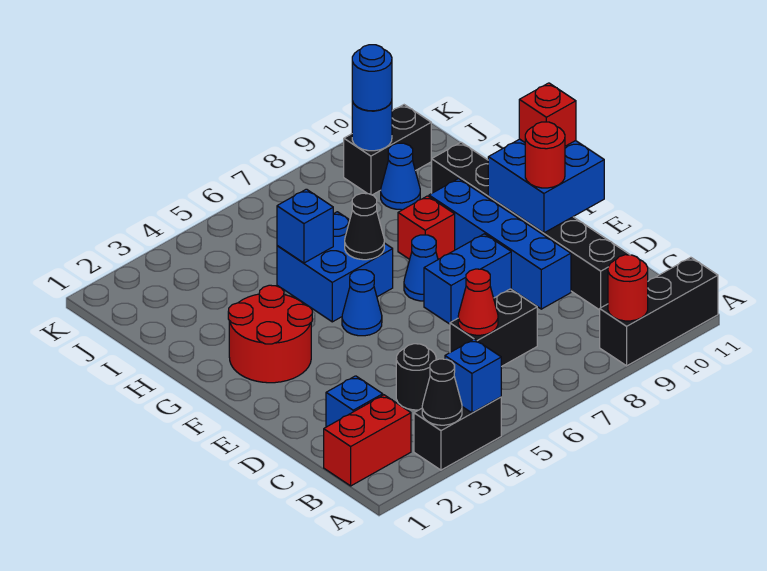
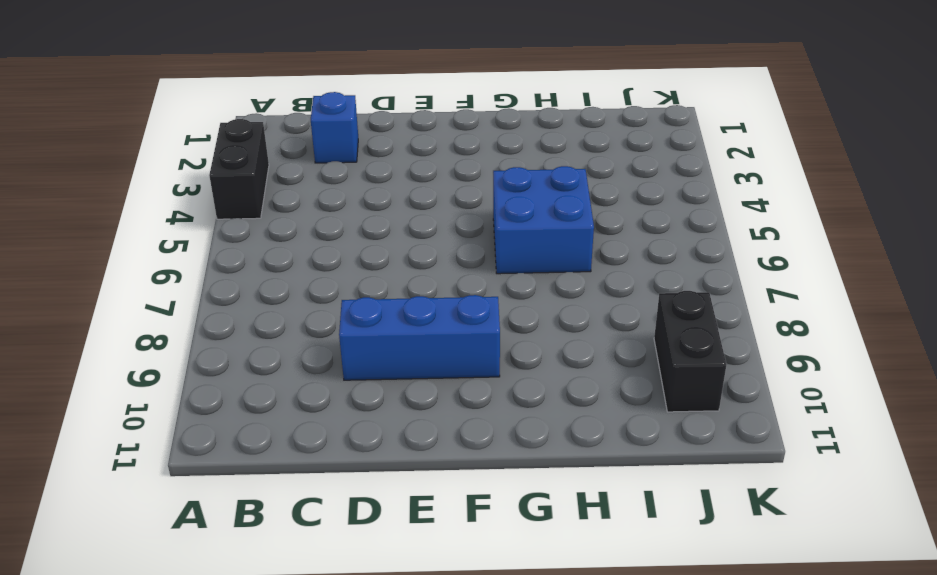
blue brick D9:F9 level 1 -> blue brick D9:G9 level 1
none -> black brick A9:A11 level 1
none -> red brick B1:B2 level 1
none -> black round brick C4 level 1

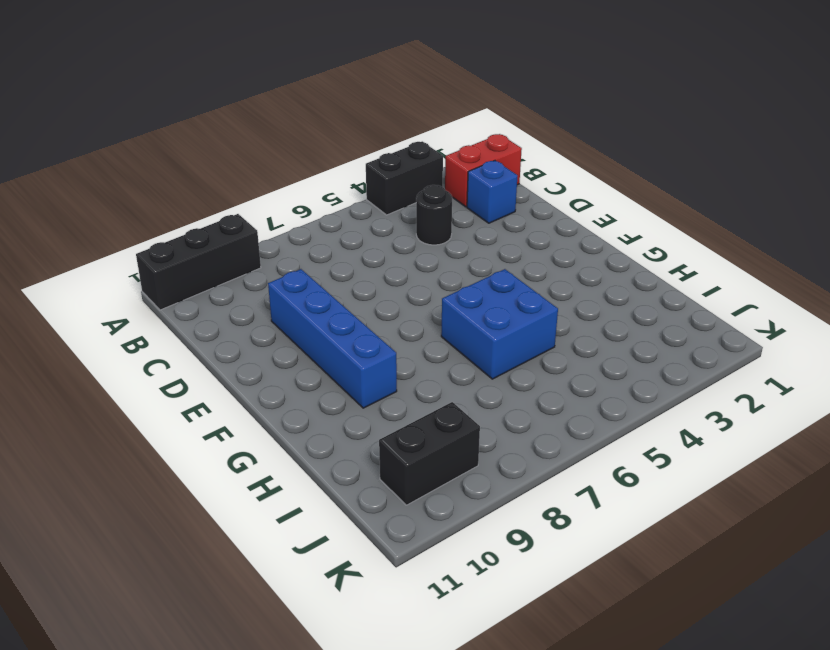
none -> black brick C6:C7 level 1
none -> black brick C10:H10 level 1
none -> blue brick E7:E8 level 1

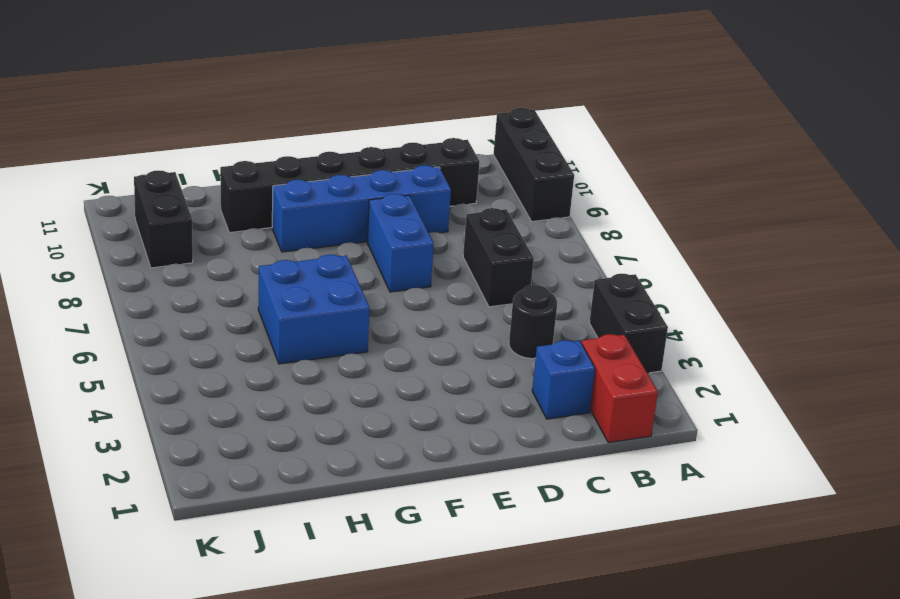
none -> red round brick F2:G3 level 1
none -> blue cone F5 level 1
none -> blue cone F7 level 1

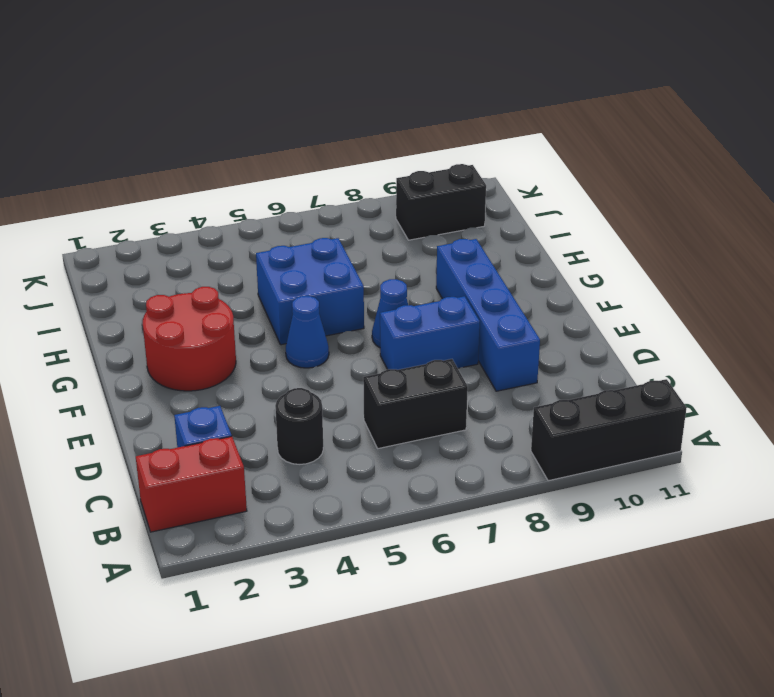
none -> black brick A3:A4 level 1
none -> black brick C10:H10 level 1
none -> red brick G8 level 1

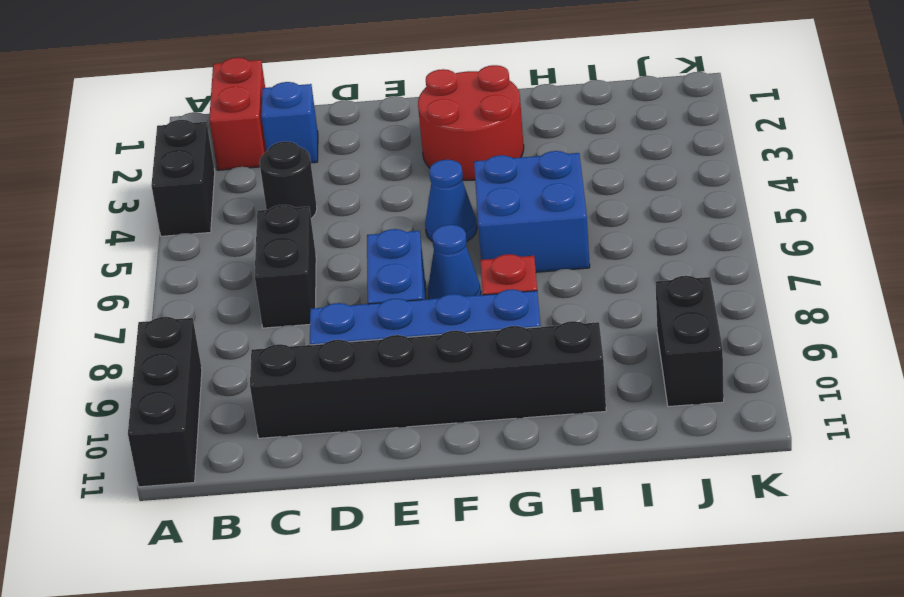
none -> blue cone I9 level 1
none -> black cone A3 level 2
none -> blue brick A4 level 2

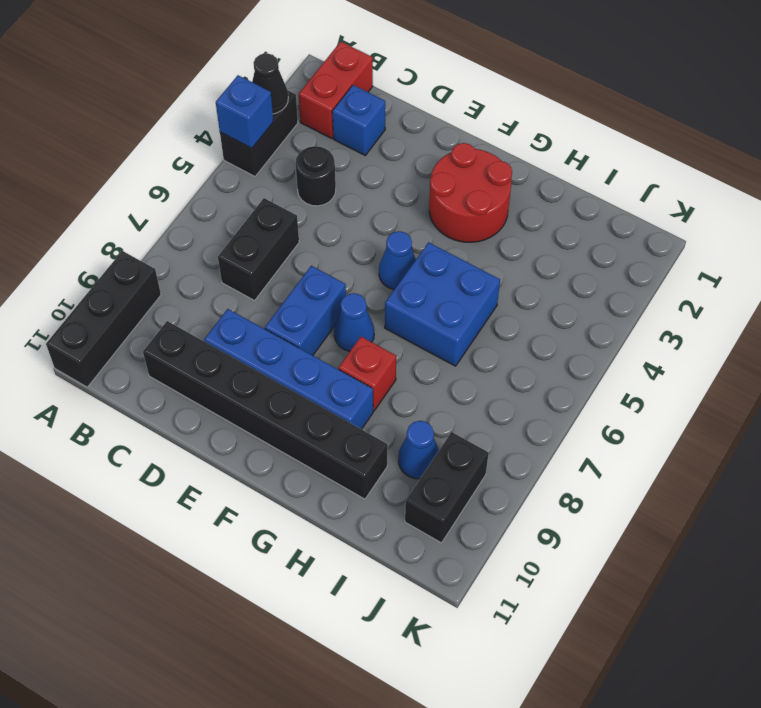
none -> red round brick A9 level 2
none -> red cone C6 level 2
none -> blue brick E10:F11 level 2

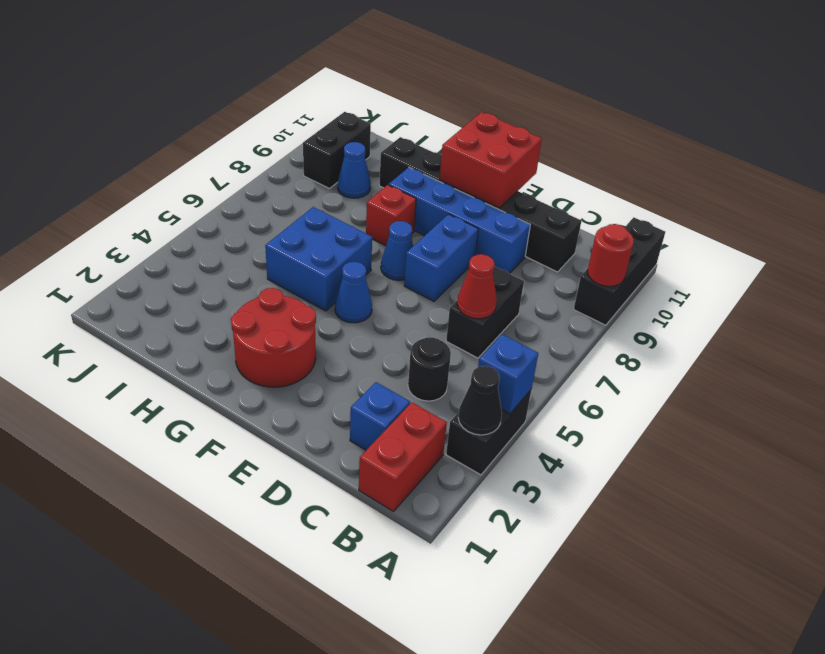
red brick E10:F11 level 2 -> blue brick E10:F11 level 2
none -> black cone G6 level 2
none -> blue brick H5 level 2
none -> blue round brick J9 level 2

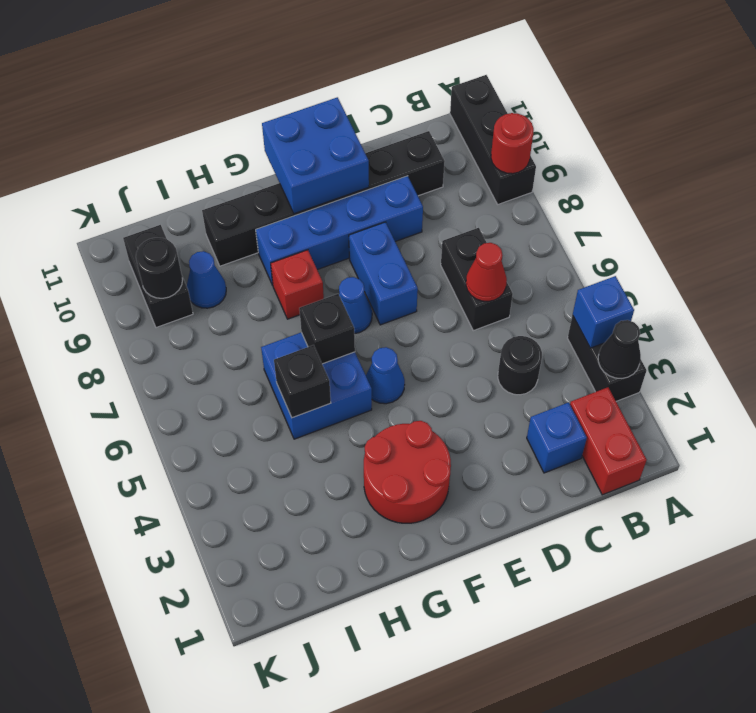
black brick G6 level 2 -> black cone G6 level 2
black brick H5 level 2 -> blue brick H5 level 2
black round brick J9 level 2 -> blue round brick J9 level 2
none -> red round brick E10 level 3
none -> red brick F11 level 3
none -> blue round brick J9 level 3

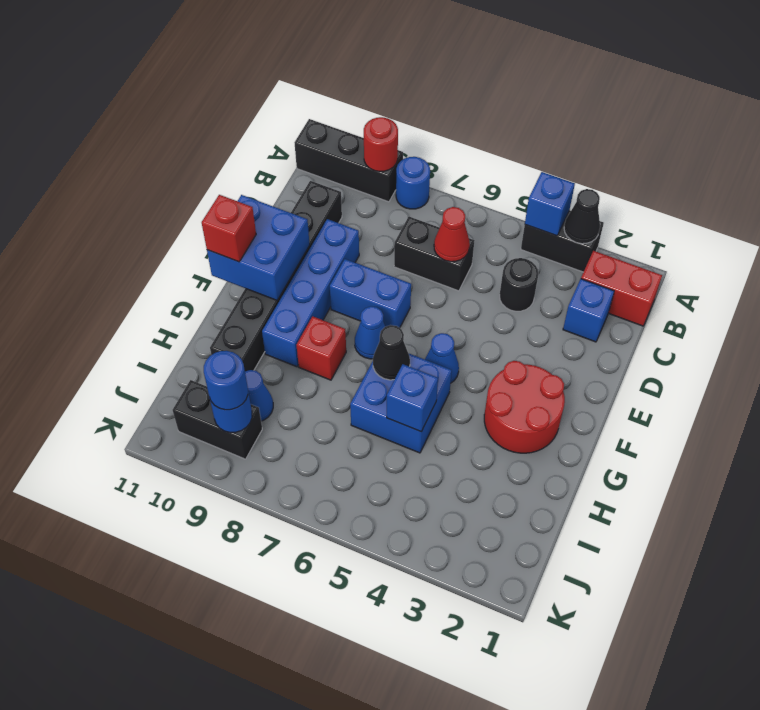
blue round brick A8 level 1 -> none
none -> red round brick E10 level 3

